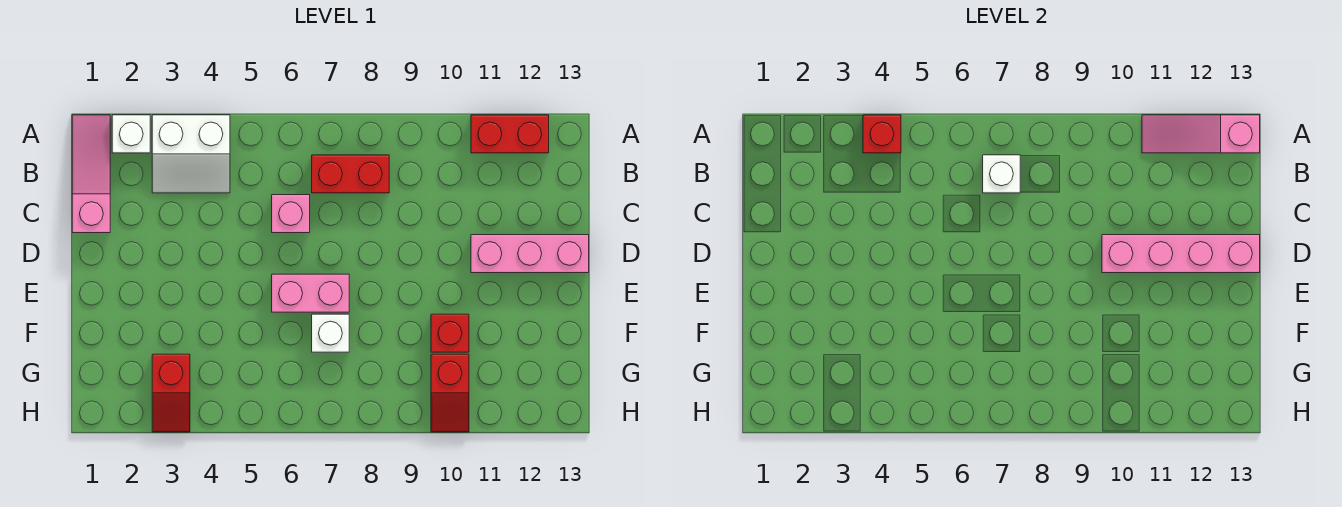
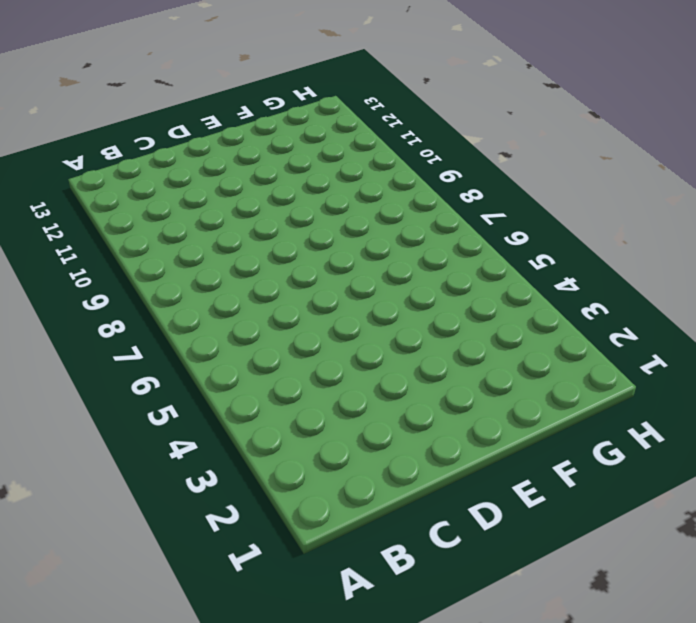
none -> pink slope A1:C1 level 1 top C
none -> white brick A2 level 1
none -> white slope A3:B4 level 1 top A

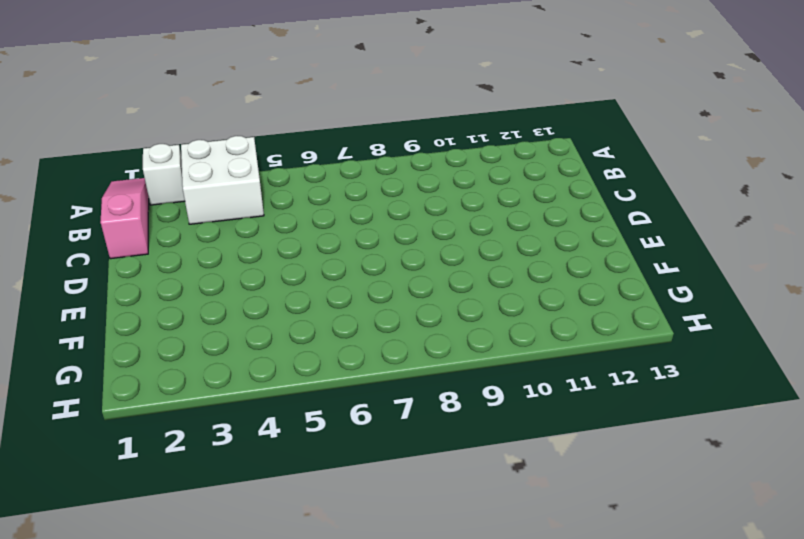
white brick A3:B4 level 1 -> white slope A3:B4 level 1 top A
none -> red brick A11:A12 level 1
none -> red brick B7:B8 level 1
none -> pink brick C6 level 1

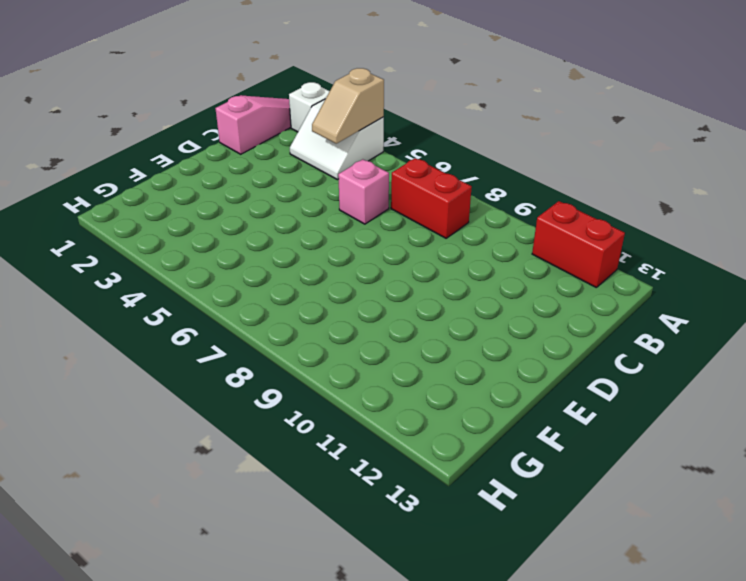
tan slope A4:B4 level 2 top A -> red brick A4 level 2
none -> pink brick D11:D13 level 1
none -> pink brick E6:E7 level 1
none -> white brick F7 level 1

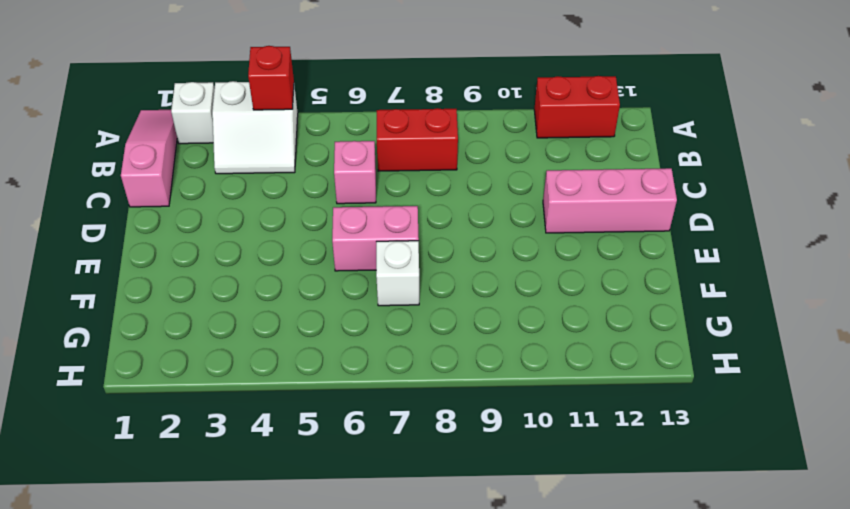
none -> red brick F10 level 1
none -> red slope G3:H3 level 1 top G
none -> red slope G10:H10 level 1 top G

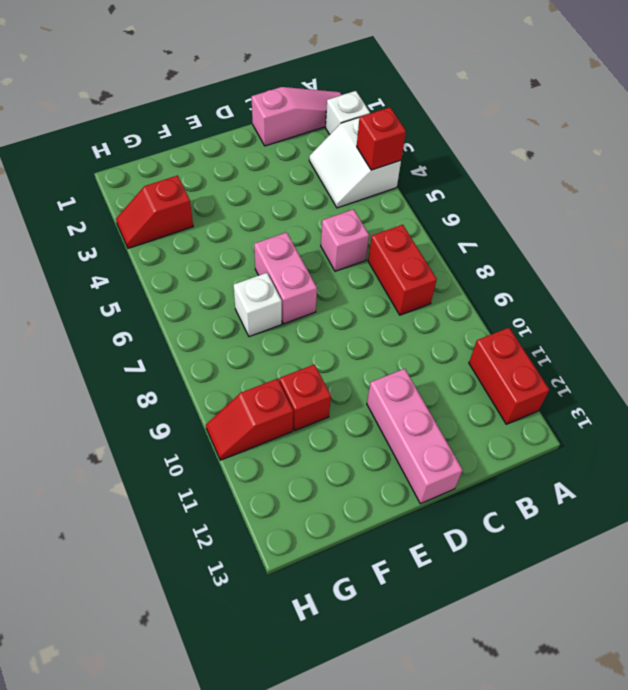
none -> pink slope A11:A13 level 2 top 13
none -> white brick B7 level 2
none -> pink brick D10:D13 level 2

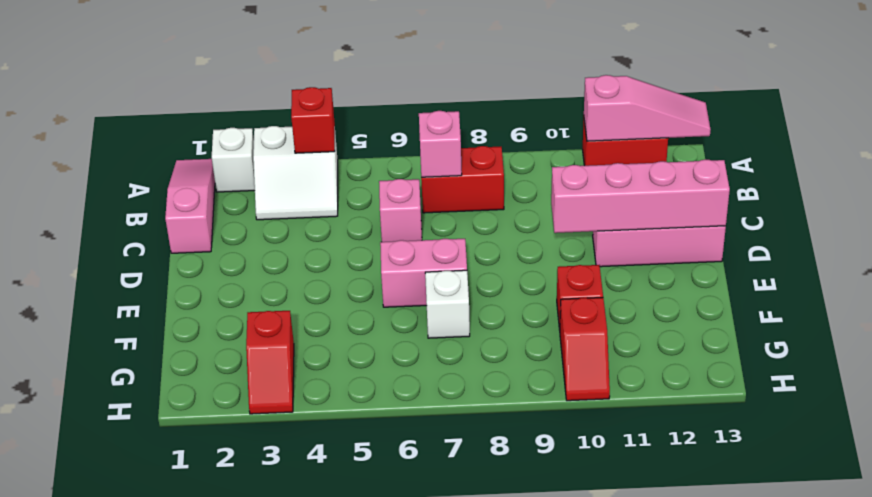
pink slope A11:A13 level 2 top 11 -> pink slope A11:A13 level 2 top 13
pink brick B7 level 2 -> white brick B7 level 2

